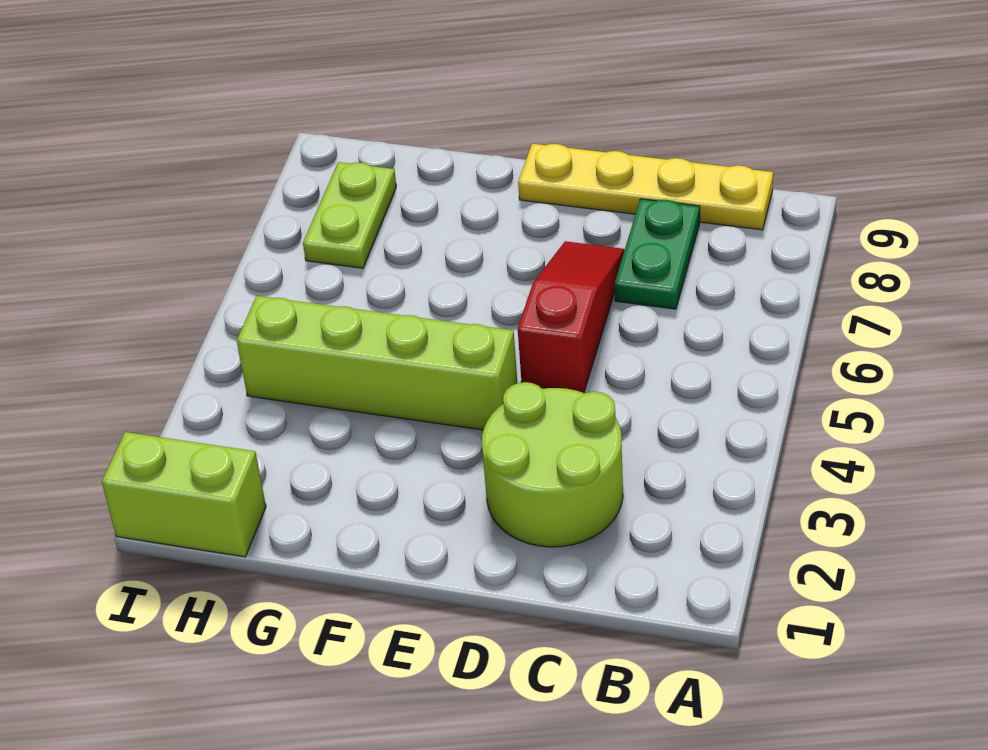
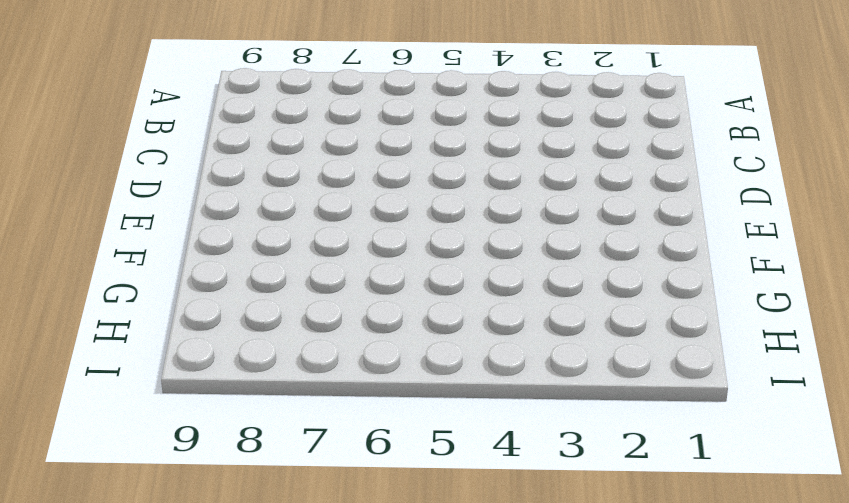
none -> yellow plate B9:E9 level 1
none -> lime round brick C2:D3 level 1

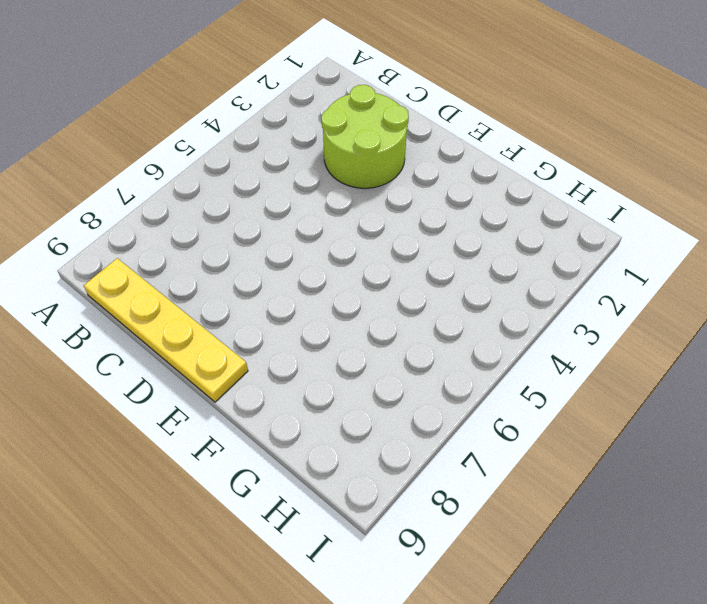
none -> green plate C7:C8 level 1
none -> red slope D5:D7 level 1 top 5

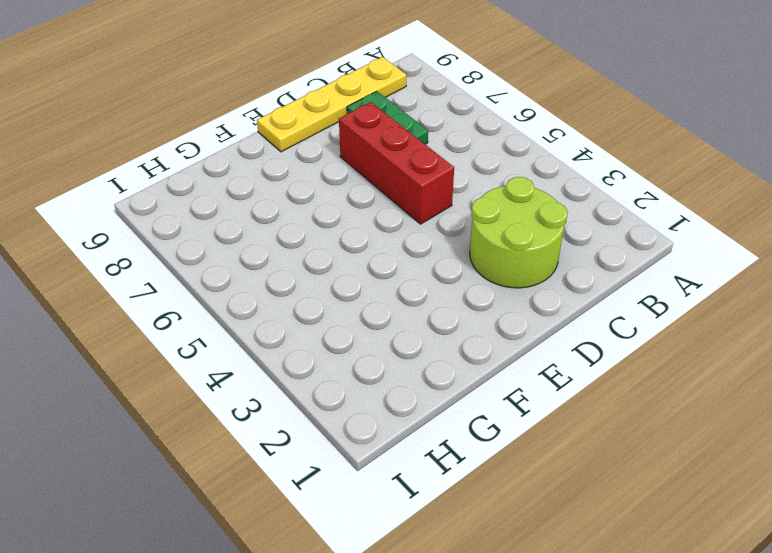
red brick D5:D7 level 1 -> red slope D5:D7 level 1 top 5
none -> lime brick E4:H4 level 1
none -> lime brick H1:I1 level 1

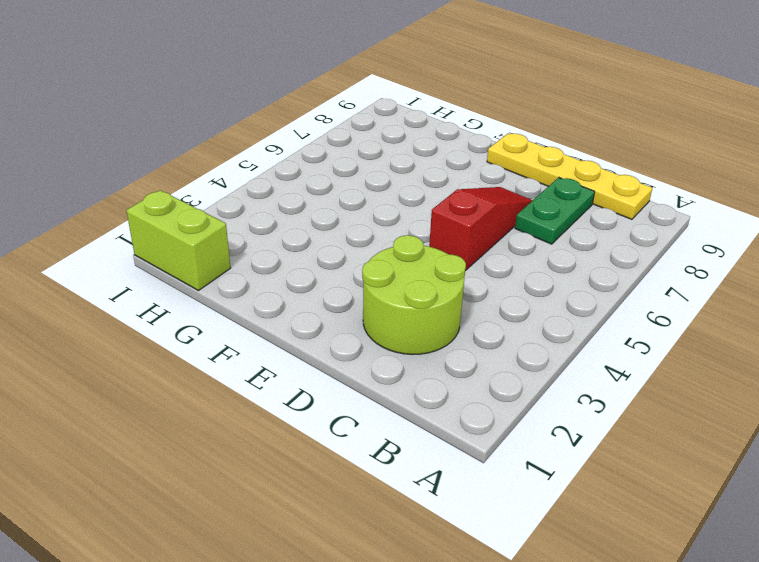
none -> lime brick E4:H4 level 1
none -> lime plate H7:H8 level 1

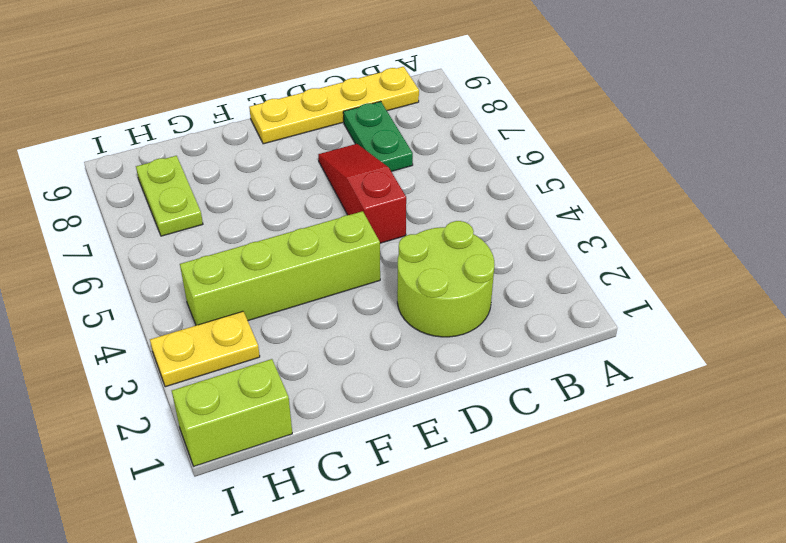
yellow plate H3:I3 level 1 -> none

